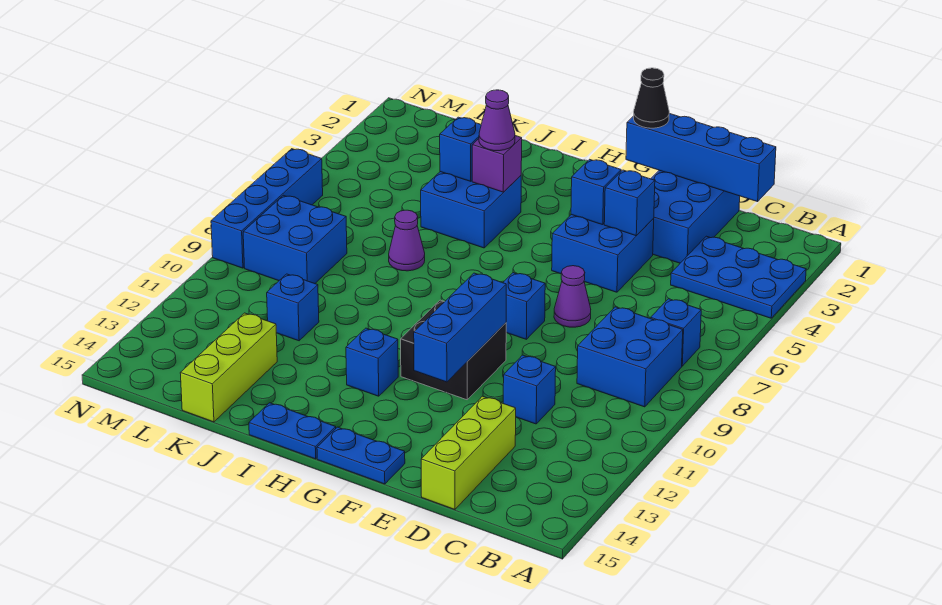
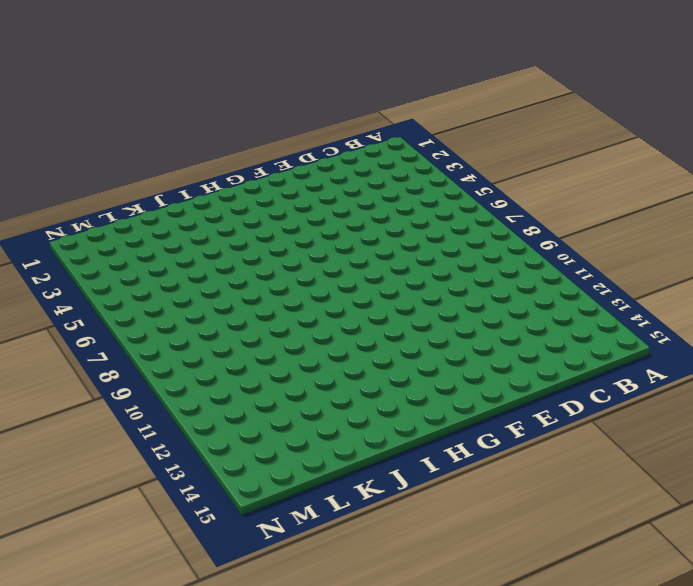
none -> blue plate A3:C4 level 1
none -> blue brick B7 level 1
none -> blue brick B8:C9 level 1

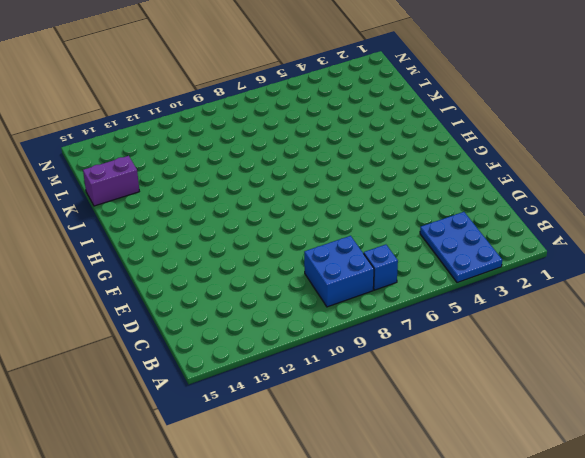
purple brick K14:K15 level 1 -> lime brick K13:K15 level 1
none -> blue brick D1:E3 level 1
none -> blue brick D11 level 1
none -> lime brick D13:D15 level 1

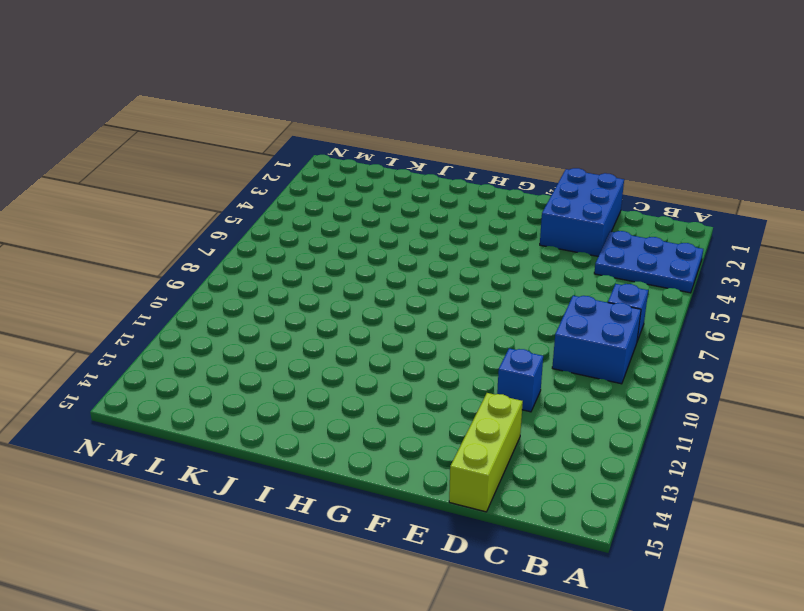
none -> blue brick E4:F5 level 1
none -> purple cone E7 level 1
none -> blue brick F8 level 1

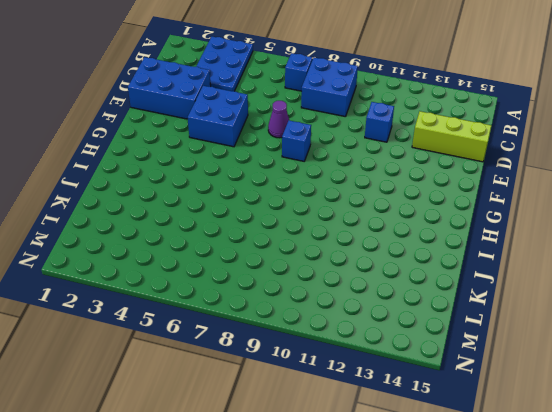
none -> black brick F10:G11 level 1
none -> blue plate F15:G15 level 1
none -> blue brick H12 level 1

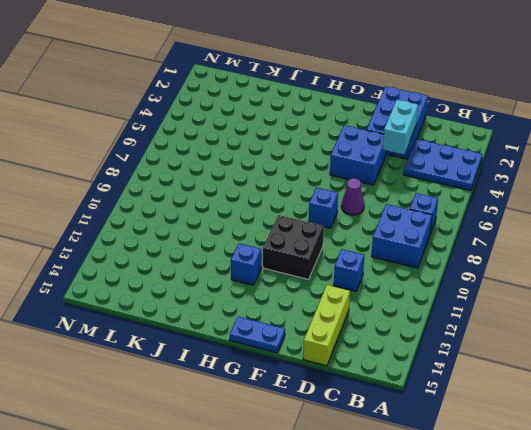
cyan brick D3:D4 level 2 -> none
none -> blue plate H15:I15 level 1
none -> blue brick I4:J5 level 1
none -> purple cone J7 level 1

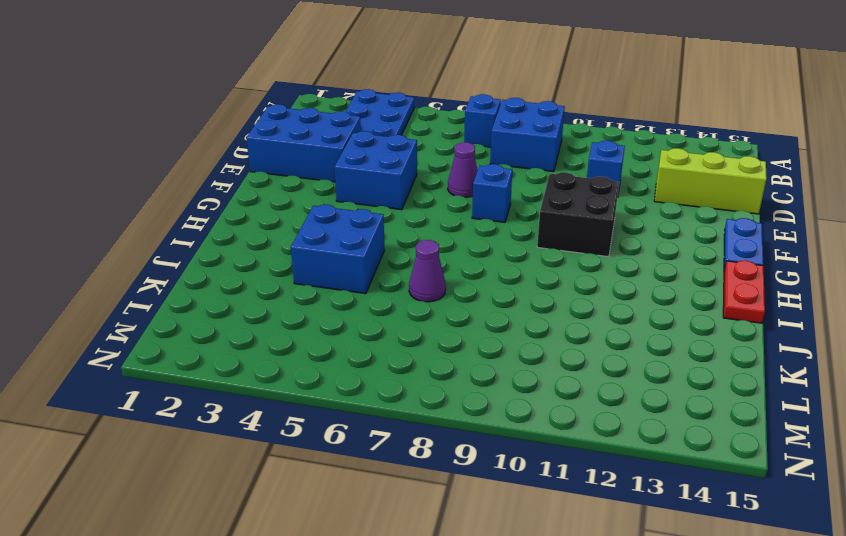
red plate H15:I15 level 1 -> blue plate H15:I15 level 1
none -> blue brick H12 level 1
none -> blue brick K11 level 1
none -> lime brick K13:K15 level 1

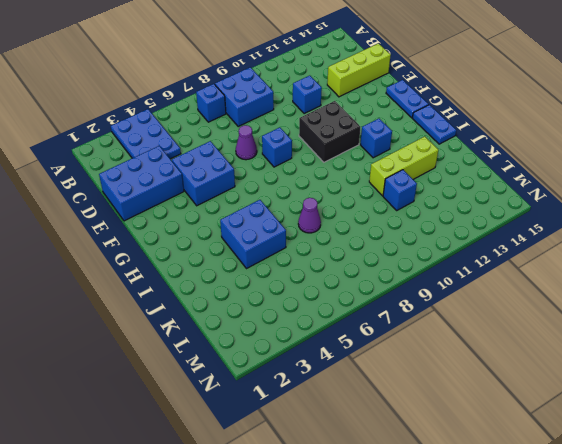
lime brick J11:J13 level 1 -> lime brick K13:K15 level 1
none -> blue brick L8:M9 level 1
none -> blue brick N6:N9 level 1
none -> blue brick C1:F1 level 2

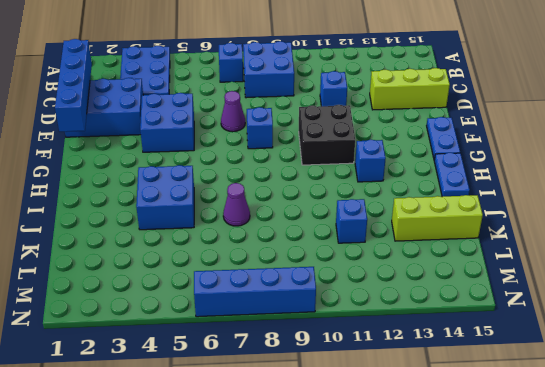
none -> blue brick L8:M9 level 1
none -> blue brick E4 level 2
none -> blue brick F4 level 2

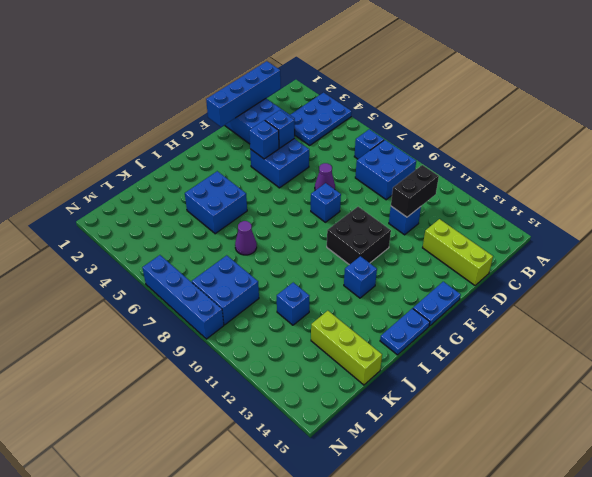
black brick C11:D11 level 2 -> none
none -> blue brick F10:F12 level 2
none -> purple brick I4 level 2
none -> blue brick J4 level 2

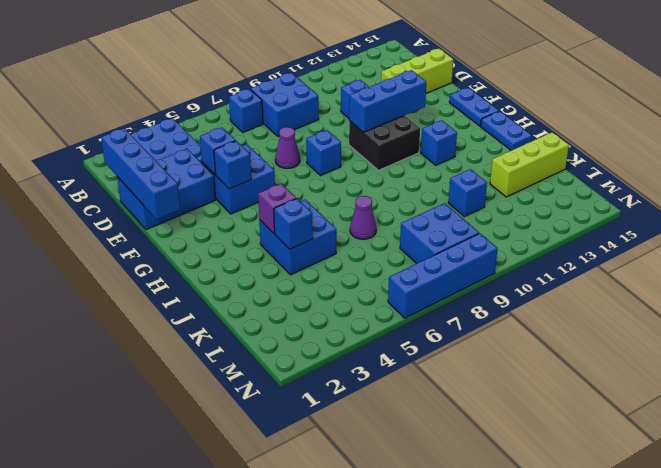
none -> black cone F1 level 3
none -> purple cone I4 level 3

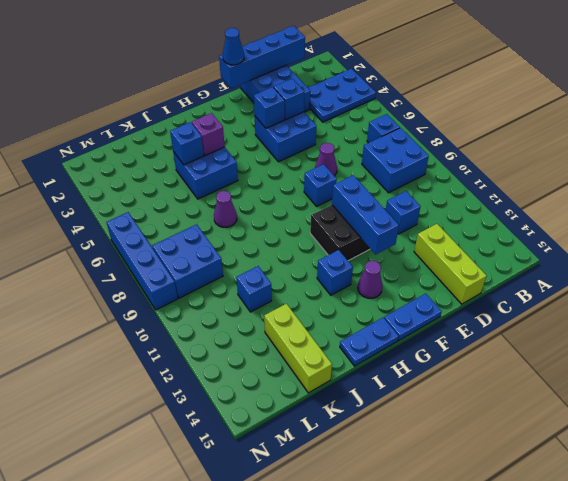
blue cone F1 level 3 -> black cone F1 level 3
purple cone G13 level 1 -> purple cone I4 level 3

